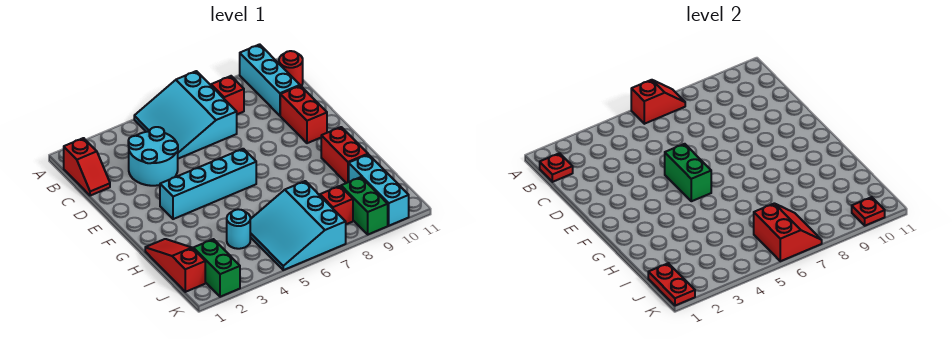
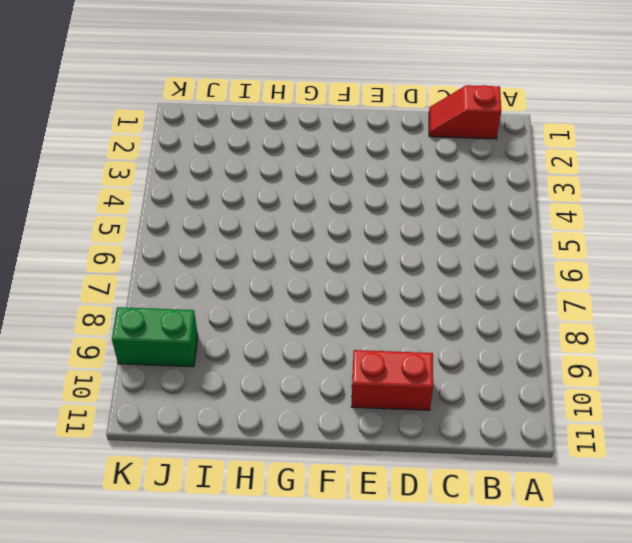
none -> cyan slope A5:C7 level 1 top 7
none -> cyan brick A10:C10 level 1
none -> red brick B8 level 1

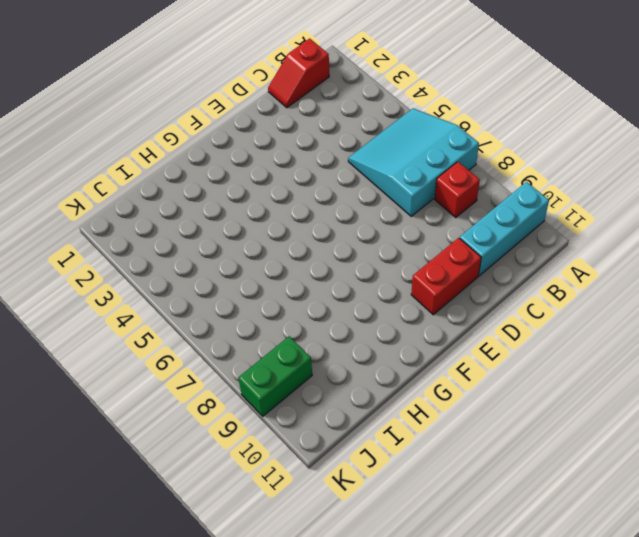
none -> red round brick B11 level 1
none -> cyan round brick C3:D4 level 1
none -> cyan brick F3:F6 level 1

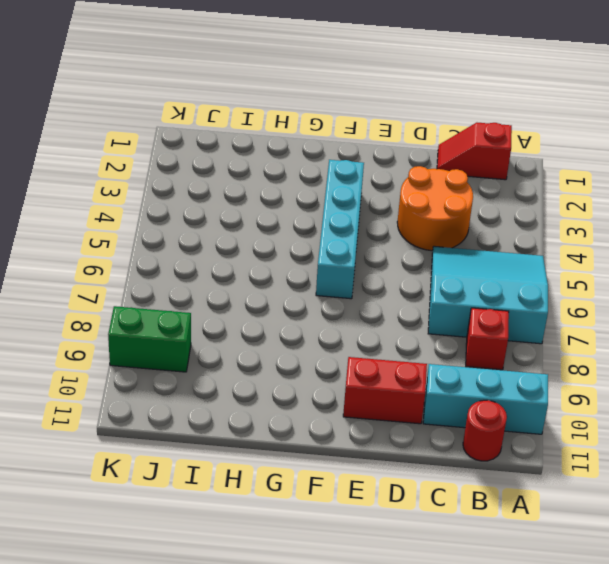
orange round brick C3:D4 level 1 -> cyan round brick C3:D4 level 1
none -> red brick G10:H10 level 1
none -> red slope H1:J1 level 1 top J
none -> cyan round brick I4 level 1

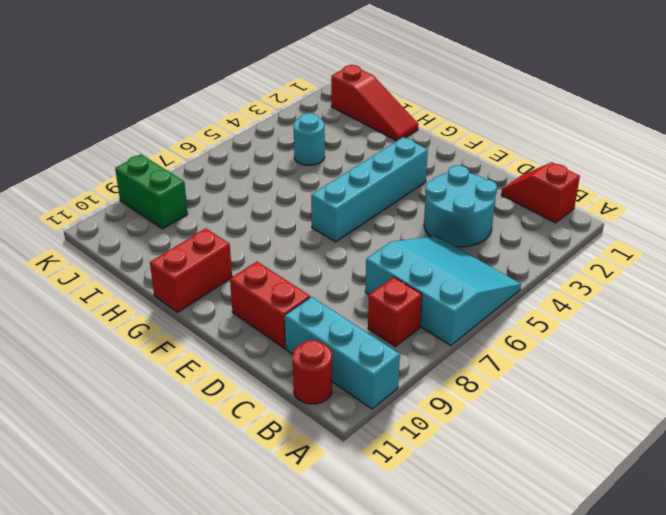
red brick G10:G11 level 1 -> red brick G10:H10 level 1
none -> cyan slope I5:K7 level 1 top 7
none -> cyan brick I10:K10 level 1
none -> green brick J2:K2 level 1

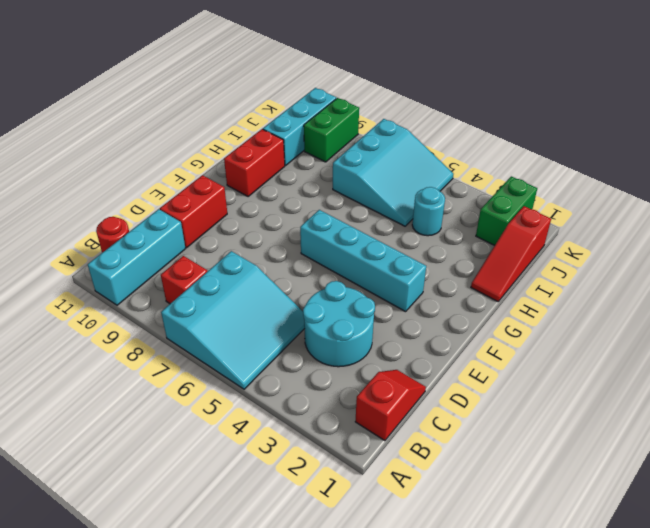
none -> red brick J8 level 1
none -> red slope A6:A7 level 2 top 6
none -> red plate B1 level 2

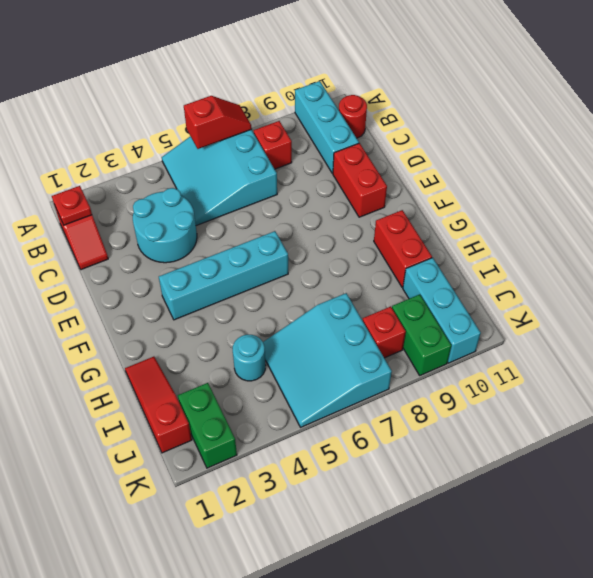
none -> green brick E5:F5 level 2
none -> red plate J1:K1 level 2
none -> red slope J6:K7 level 2 top 6

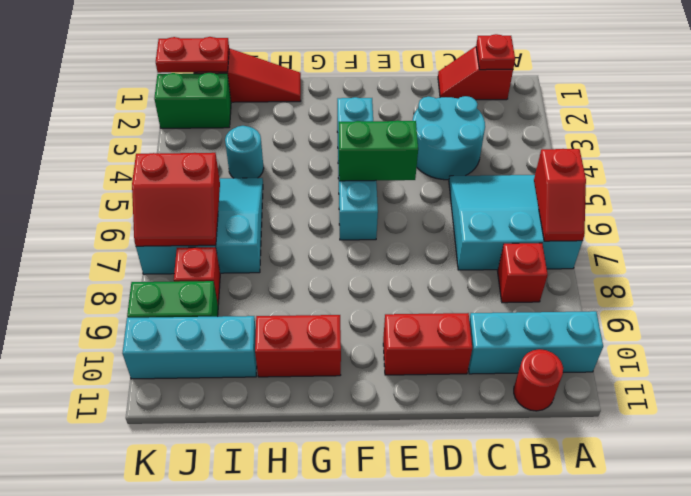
none -> red plate K10 level 2

